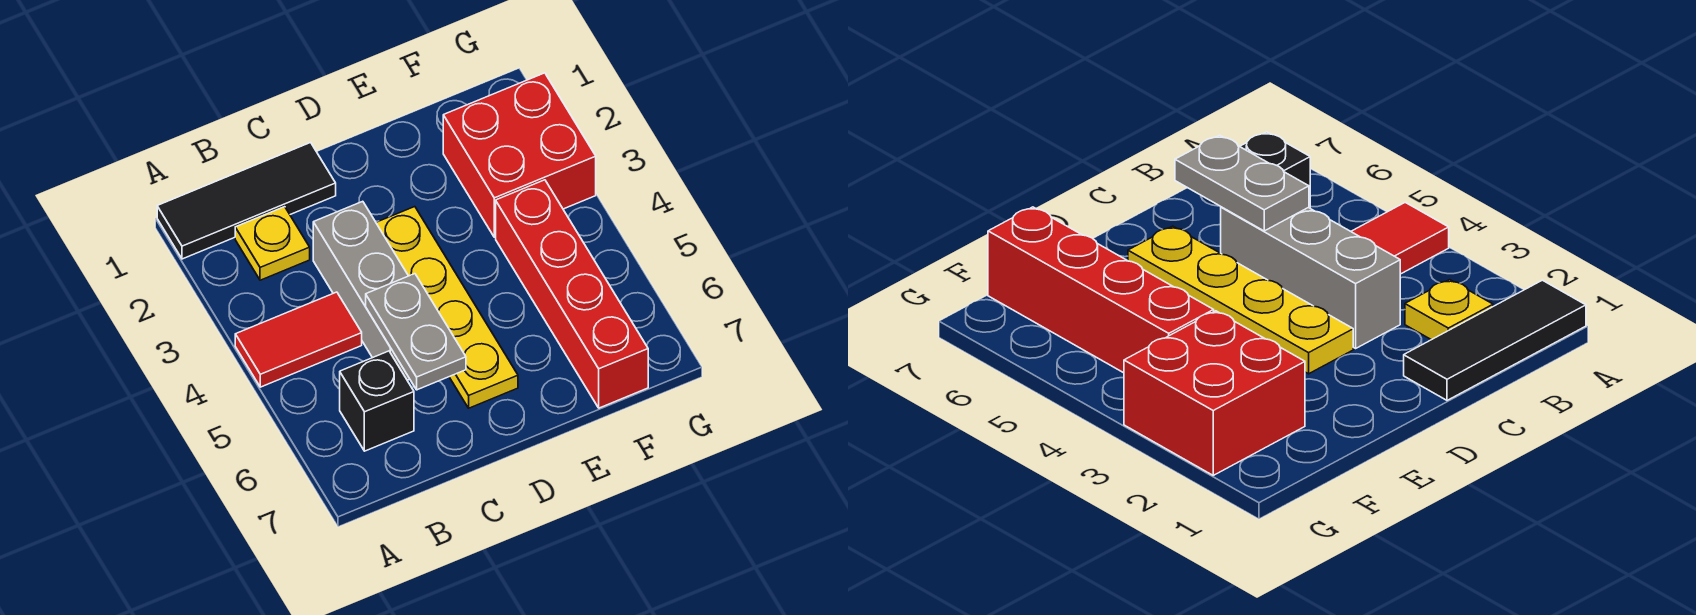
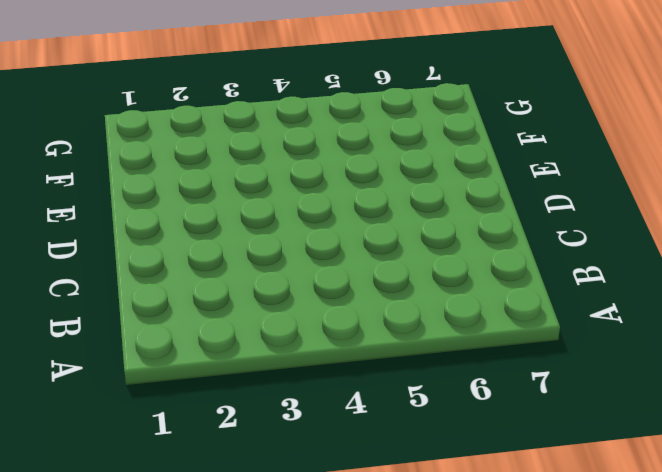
none -> black tile A1:C1 level 1
none -> red tile A4:B4 level 1

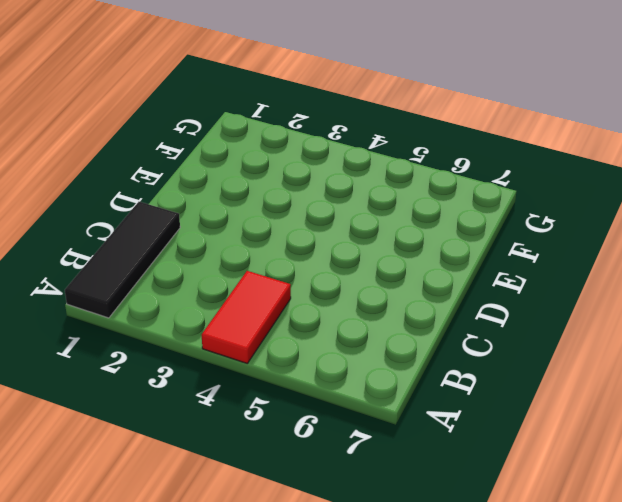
none -> yellow plate B2 level 1
none -> black brick B6 level 1

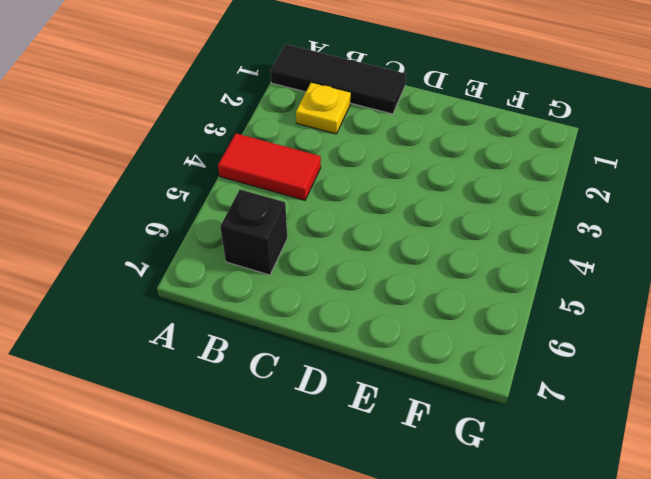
none -> grey brick C3:C5 level 1
none -> yellow plate D3:D6 level 1

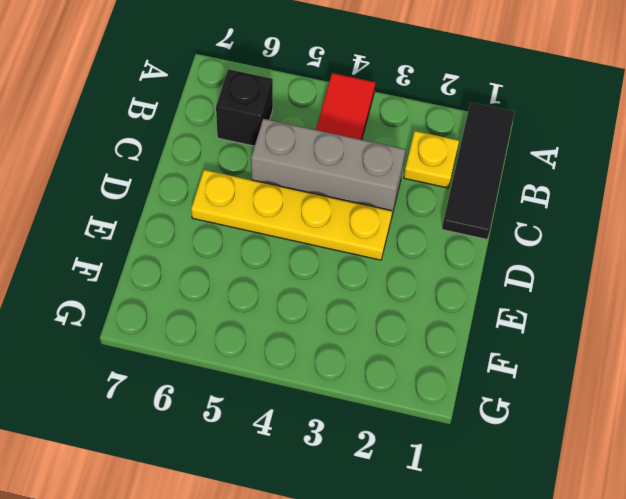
none -> red brick F2:G3 level 1
none -> red brick F4:F7 level 1

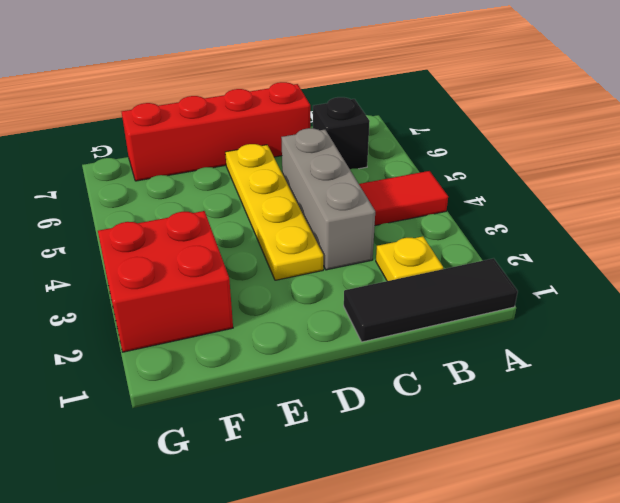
red brick C7:F7 level 1 -> red brick F4:F7 level 1
none -> grey plate C5:C6 level 2

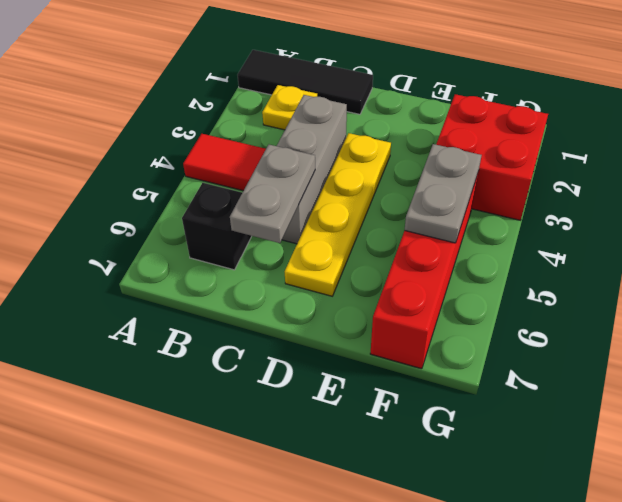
grey plate F4:F5 level 2 -> none

